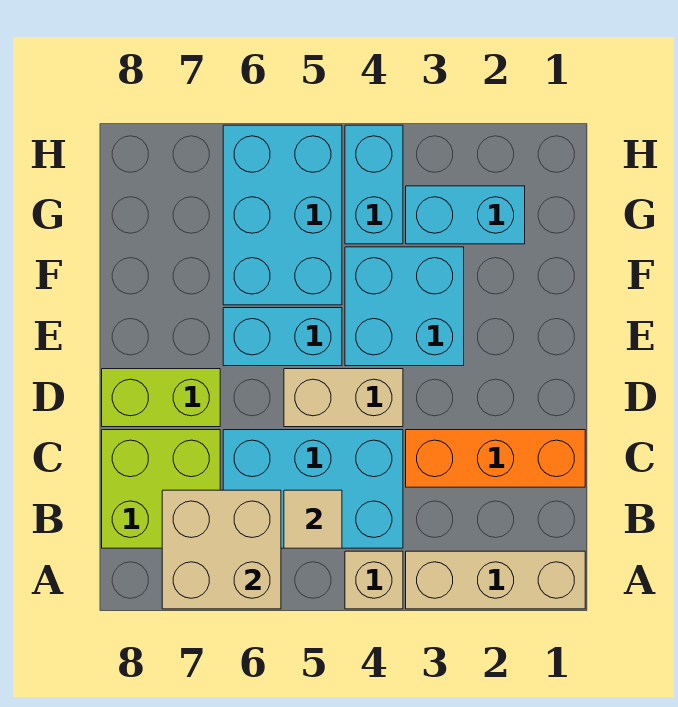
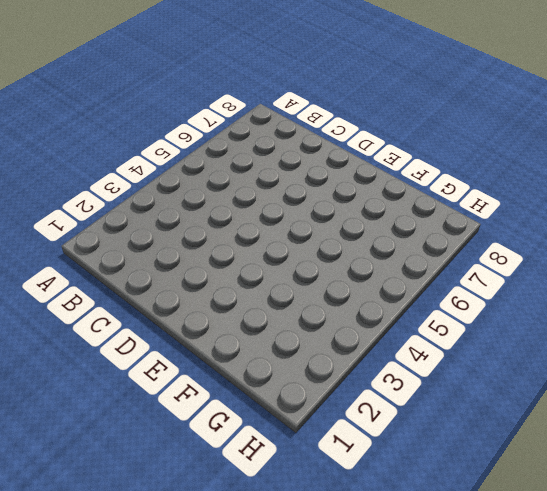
none -> tan brick A1:A3 level 1
none -> tan brick A4 level 1
none -> cyan brick B4:C6 level 1

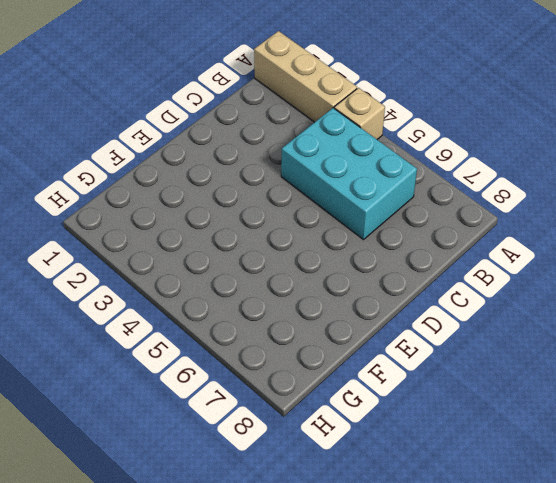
none -> lime brick B7:C8 level 1
none -> orange brick C1:C3 level 1
none -> tan brick D4:D5 level 1

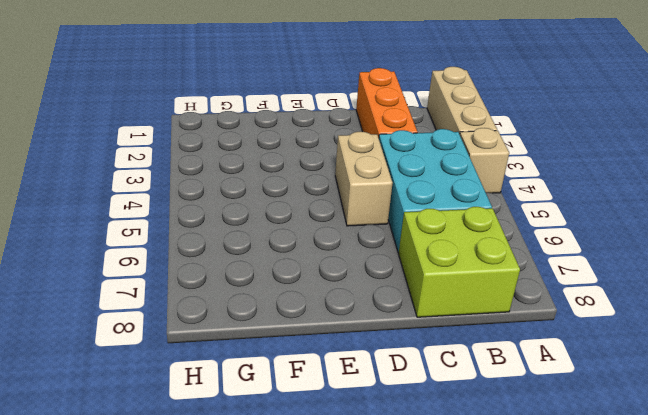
none -> lime brick D7:D8 level 1
none -> cyan brick E3:F4 level 1
none -> cyan brick E5:E6 level 1

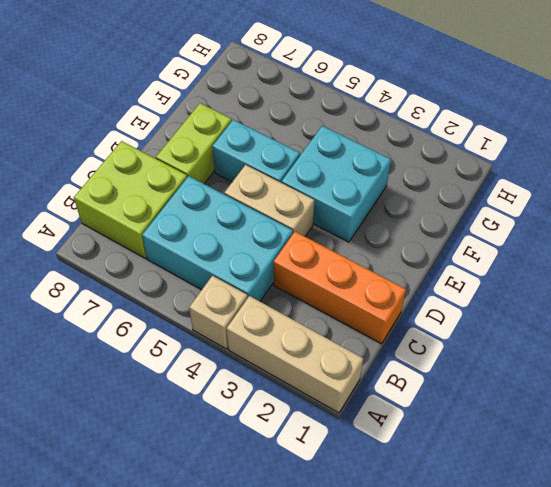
lime brick D7:E7 level 1 -> lime brick D7:D8 level 1
none -> cyan brick F5:H6 level 1
none -> cyan brick G2:G3 level 1
none -> cyan brick G4:H4 level 1

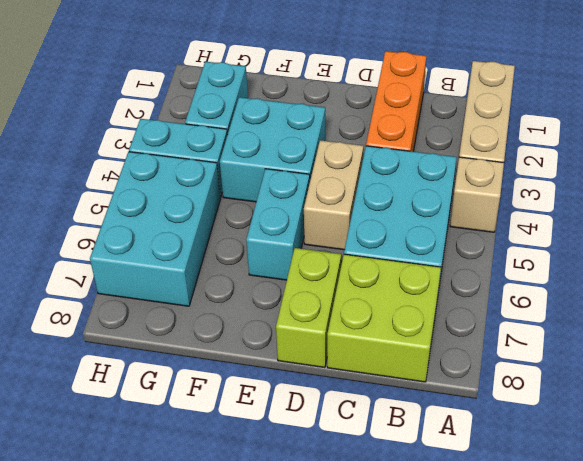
cyan brick G5:H7 level 1 -> cyan brick F5:H6 level 1
none -> tan brick A6:B7 level 2
none -> tan tile B5 level 2

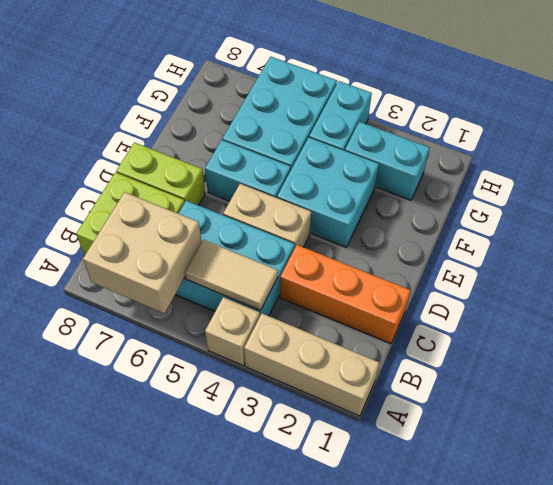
tan tile B4:B5 level 2 -> tan tile B5 level 2

